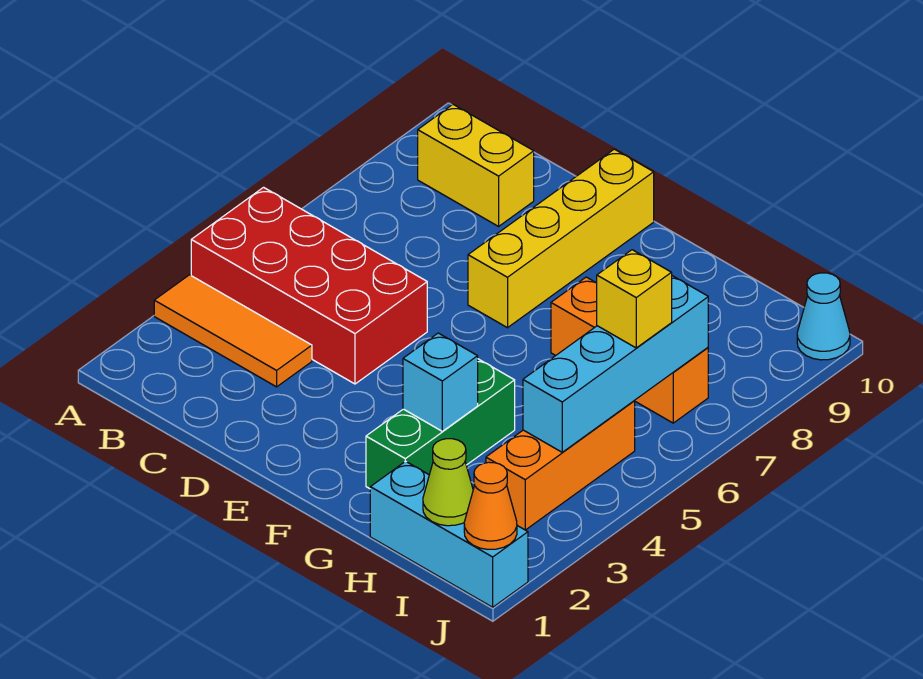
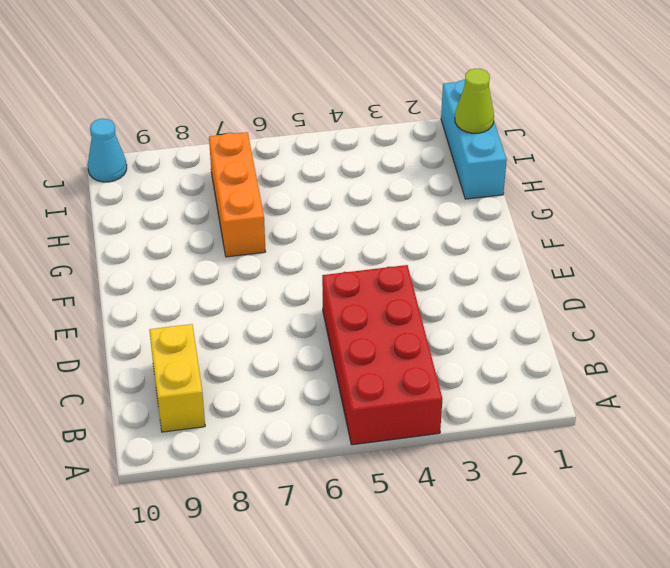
none -> orange tile A3:C3 level 1
none -> yellow brick E7:E10 level 1
none -> green brick G2:G4 level 1

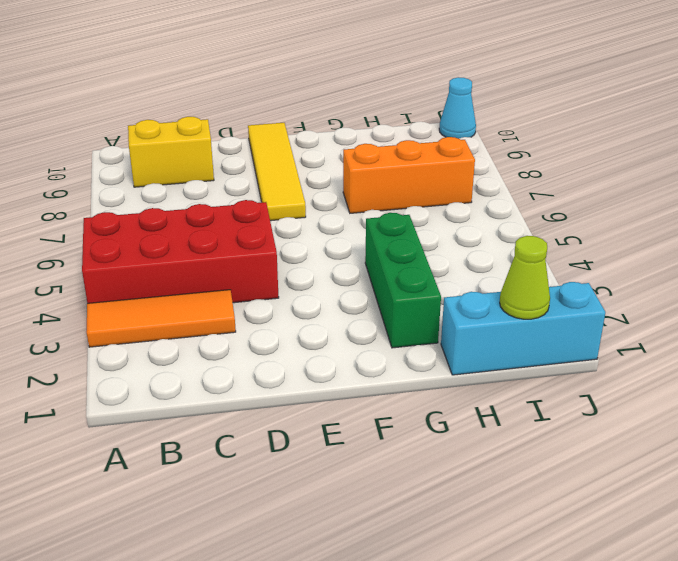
yellow tile E7:E10 level 1 -> yellow brick E7:E10 level 1
none -> orange brick I3:I5 level 1
none -> cyan brick G3 level 2
none -> cyan brick I4:I7 level 2

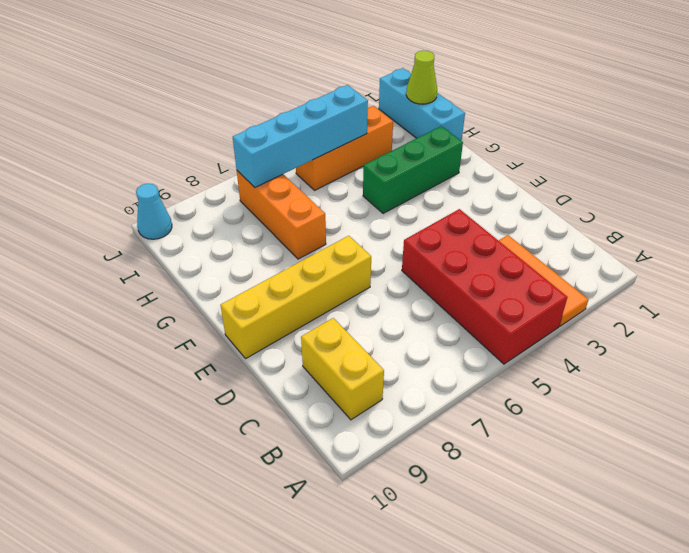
none -> cyan brick G3 level 2
none -> orange cone J1 level 2
none -> yellow brick I6 level 3

